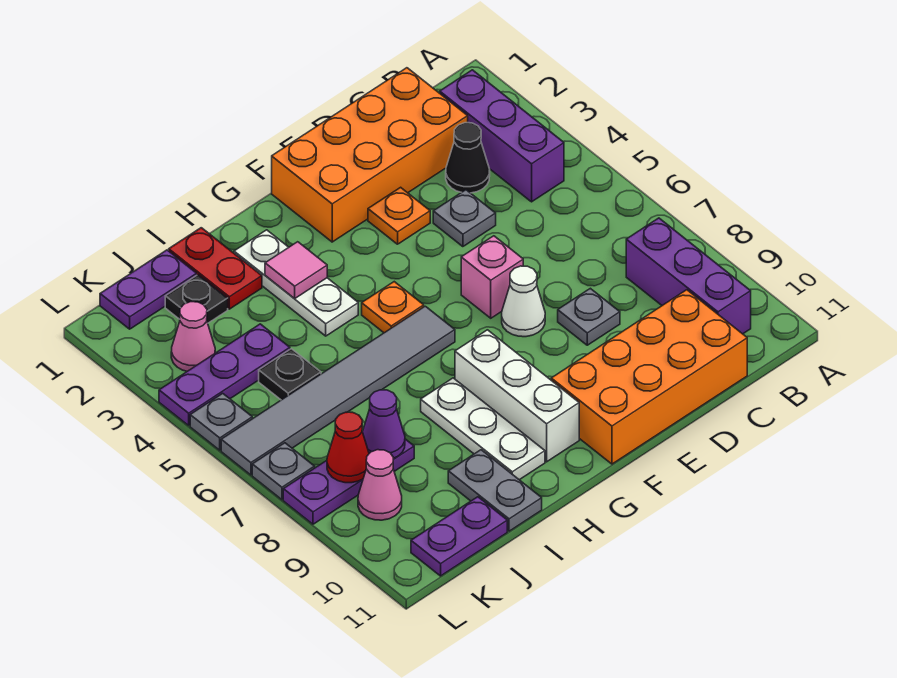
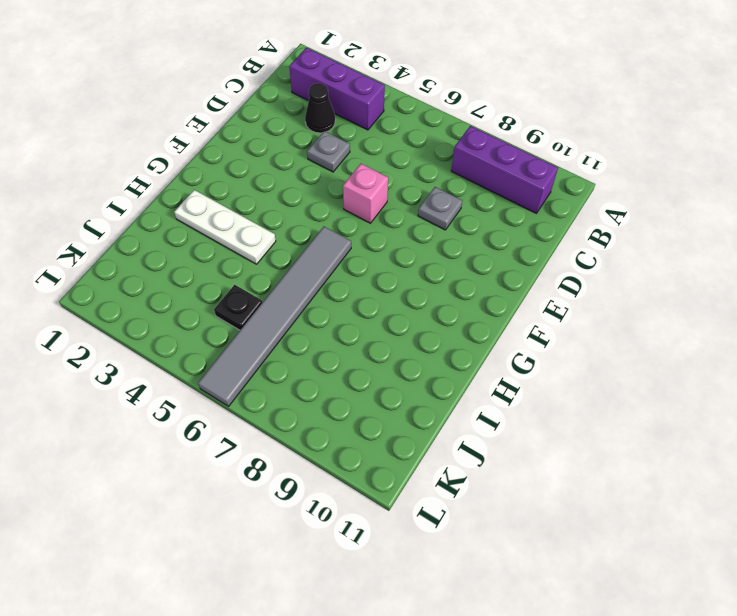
none -> orange brick C1:F2 level 1
none -> orange brick C10:F11 level 1
none -> orange plate E3 level 1
none -> white cone E7 level 1

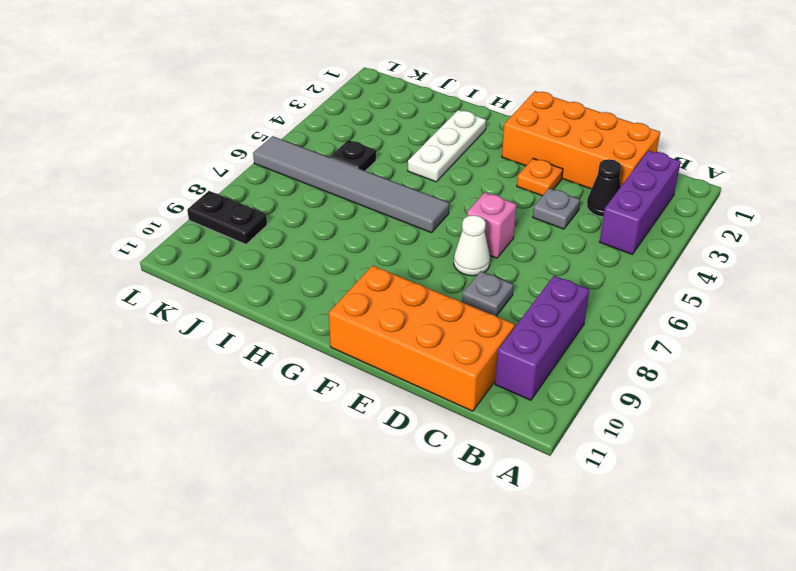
black plate K9:L9 level 1 -> pink cone K9 level 1
none -> orange plate G5 level 1
none -> white brick G8:G10 level 1
none -> white plate H8:H10 level 1
none -> red plate I1:I2 level 1

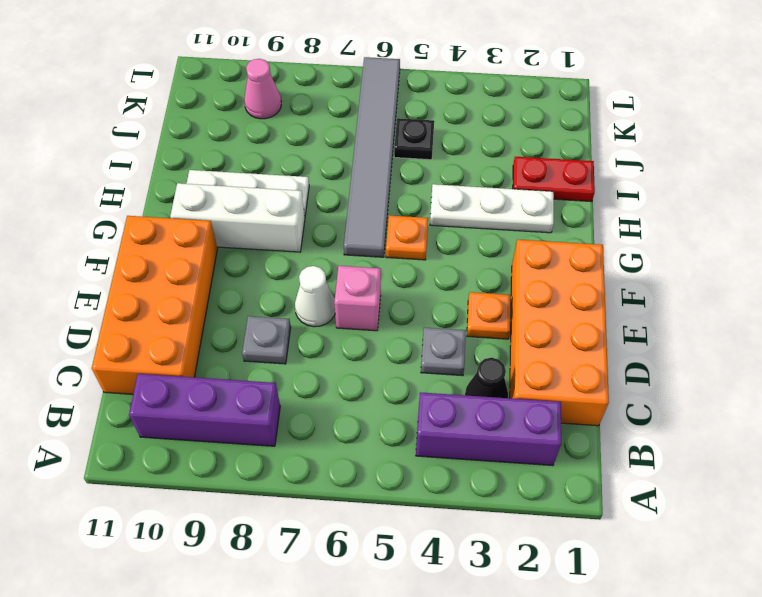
none -> grey plate I10:I11 level 1
none -> purple plate J1:K1 level 1
none -> black plate J2 level 1
none -> purple plate J4:L4 level 1

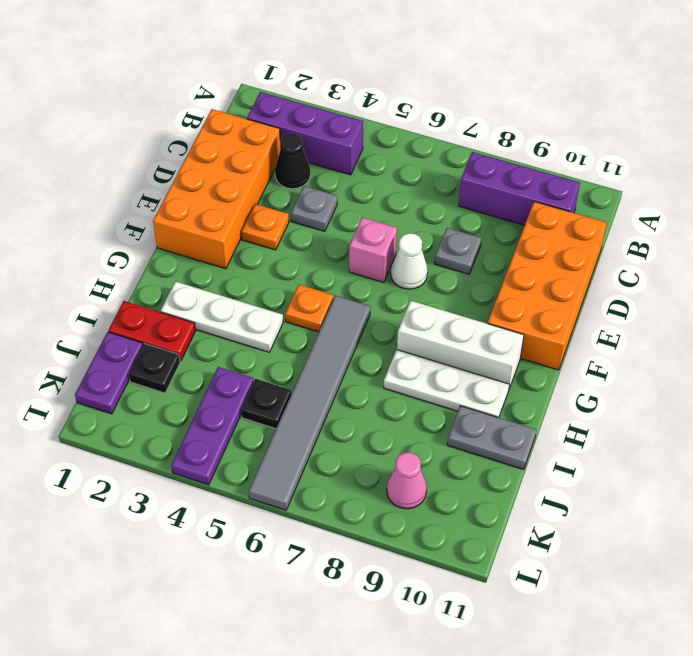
none -> purple plate J8:L8 level 1
none -> purple plate J11:K11 level 1
none -> pink cone K3 level 1
none -> grey plate L5 level 1

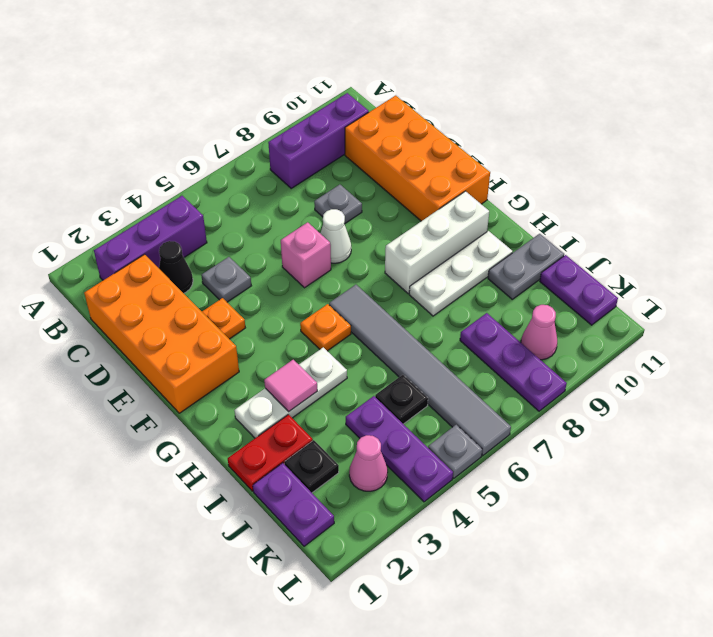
none -> grey plate L7 level 1
none -> purple cone J8 level 2
none -> red cone K8 level 2

